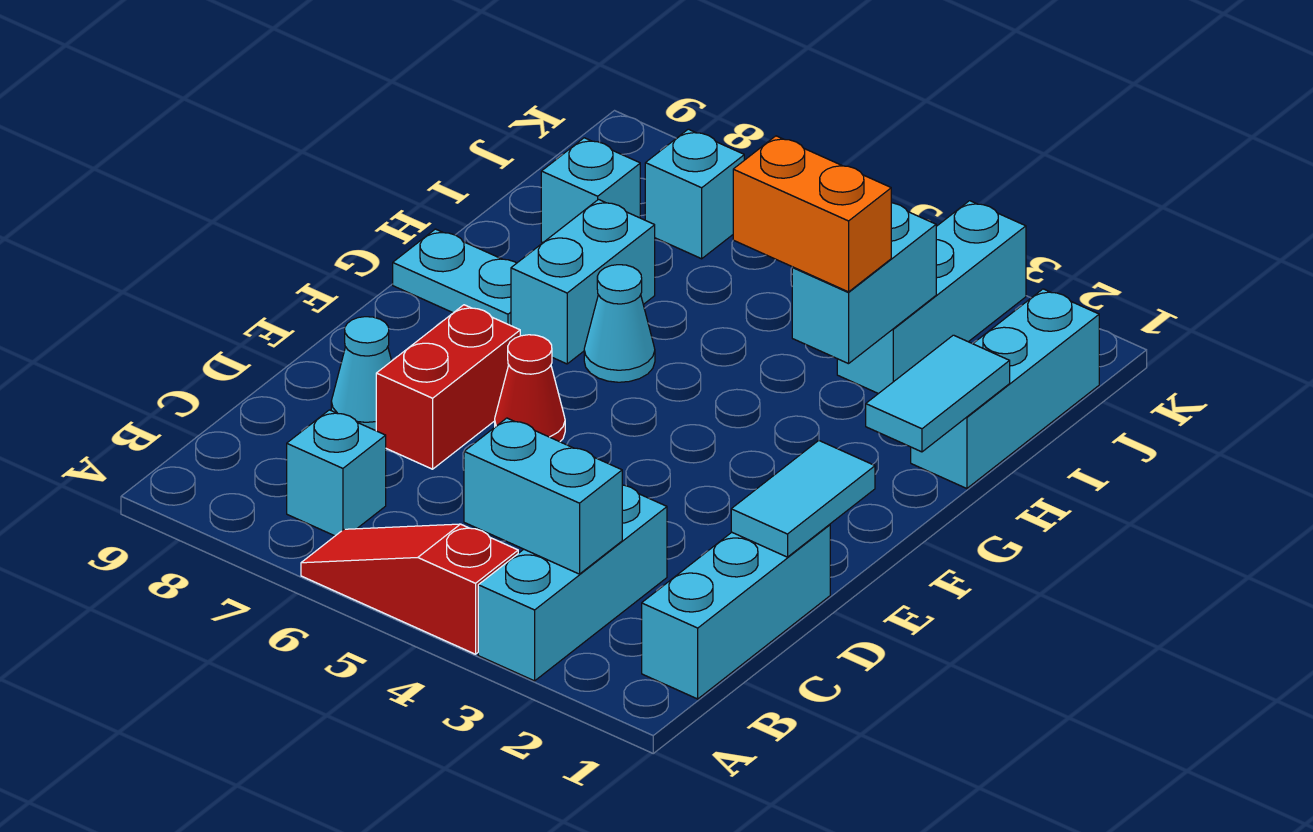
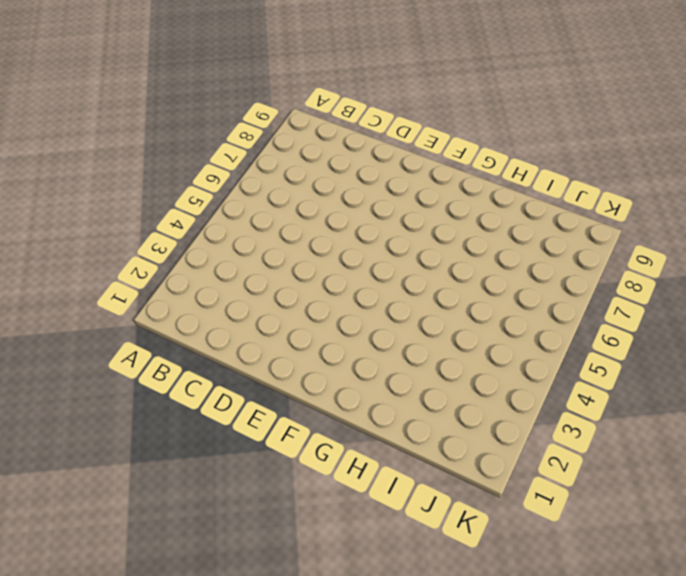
none -> cyan brick A3:C3 level 1
none -> red slope A4:A6 level 1 top 4
none -> cyan brick B1:D1 level 1

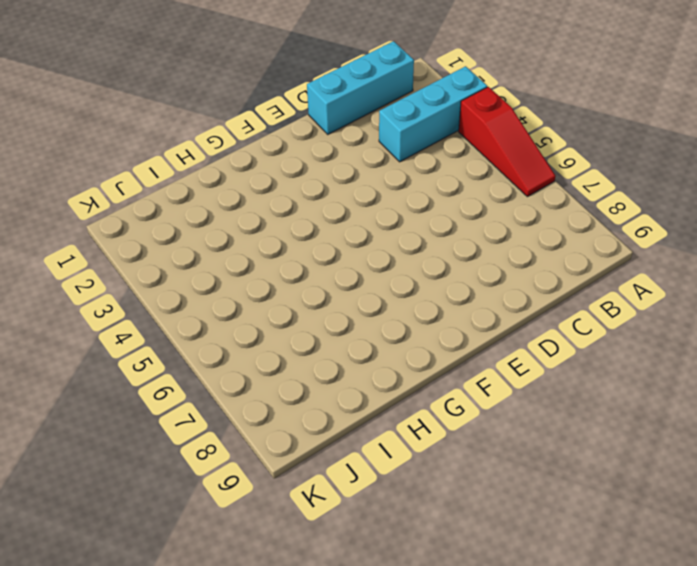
none -> cyan brick B7 level 1
none -> red brick D7:E7 level 1
none -> cyan cone D8 level 1

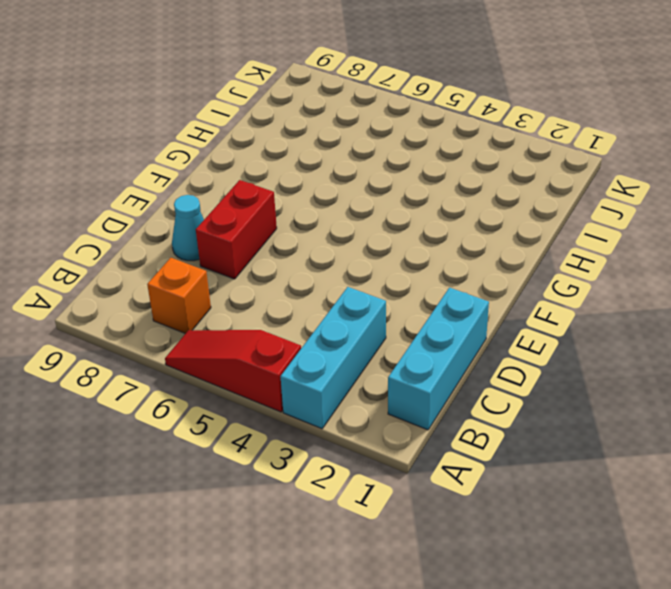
orange brick B7 level 1 -> cyan brick B7 level 1
none -> red cone E6 level 1
none -> cyan cone G6 level 1
none -> cyan brick G7:H7 level 1

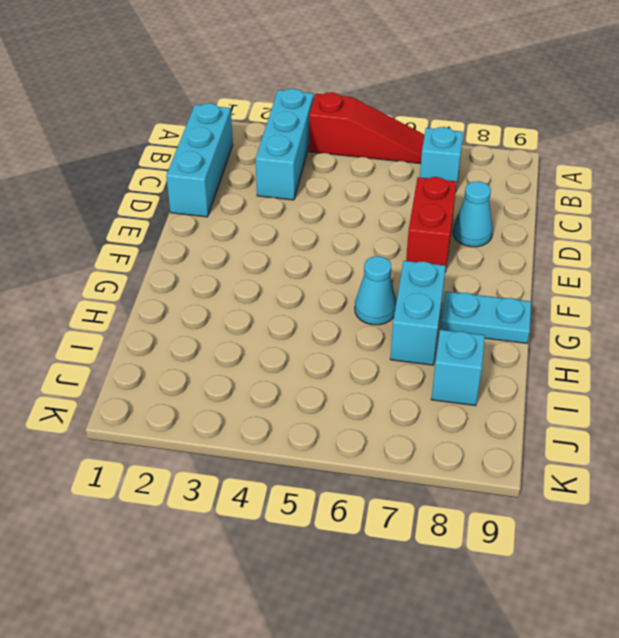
none -> red cone E6 level 1
none -> cyan brick H1:J1 level 1
none -> cyan brick I3:K3 level 1

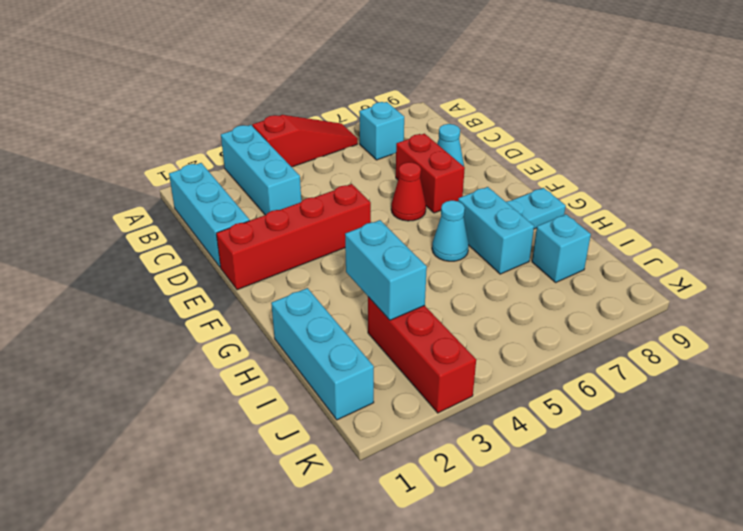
red brick E1:E4 level 1 -> none
red brick I3:K3 level 1 -> cyan brick I3:K3 level 1
none -> cyan brick J7 level 1
none -> cyan brick B3:B4 level 2
none -> cyan tile D1:E1 level 2

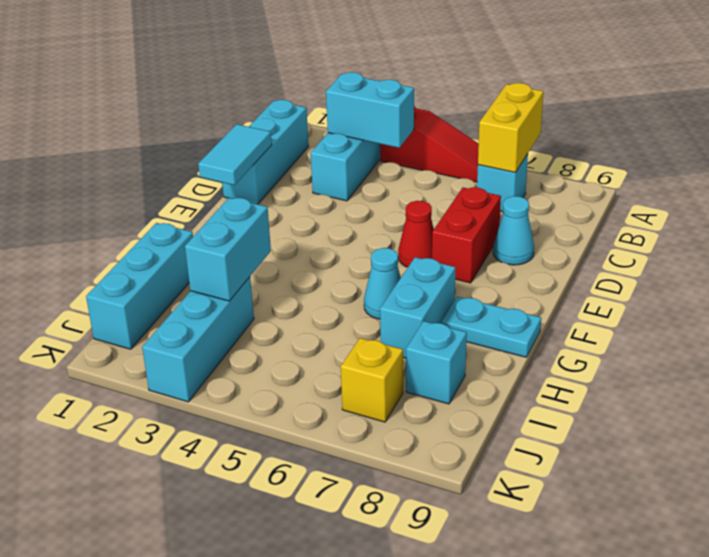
yellow brick A7:B7 level 2 -> none
yellow brick J7 level 1 -> cyan brick J7 level 1
none -> cyan tile G1:H1 level 2
none -> orange brick H3:H4 level 3

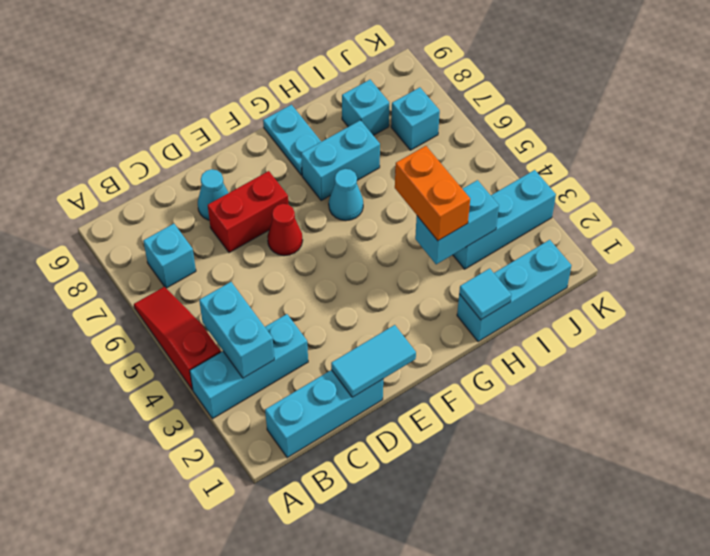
cyan tile H1 level 2 -> cyan tile G1:H1 level 2

